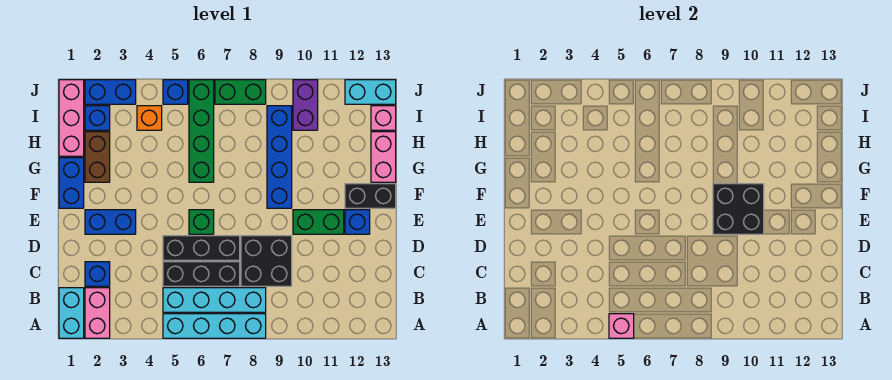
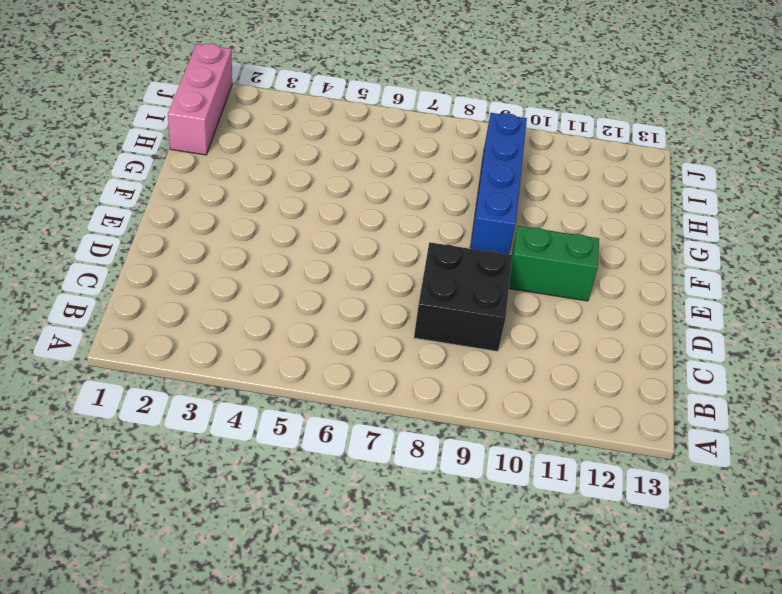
none -> cyan brick A1:B1 level 1
none -> pink brick A2:B2 level 1
none -> cyan brick A5:A8 level 1

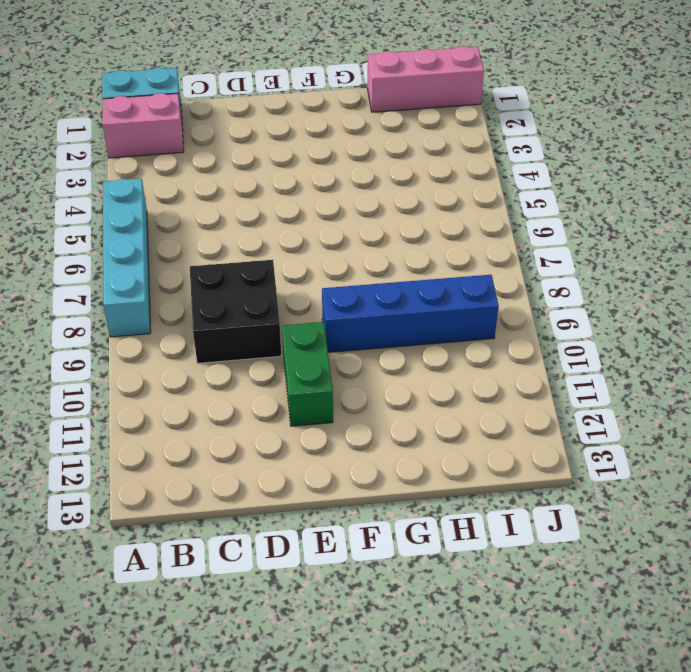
none -> cyan brick B5:B8 level 1
none -> blue brick C2 level 1
none -> black brick C5:C7 level 1

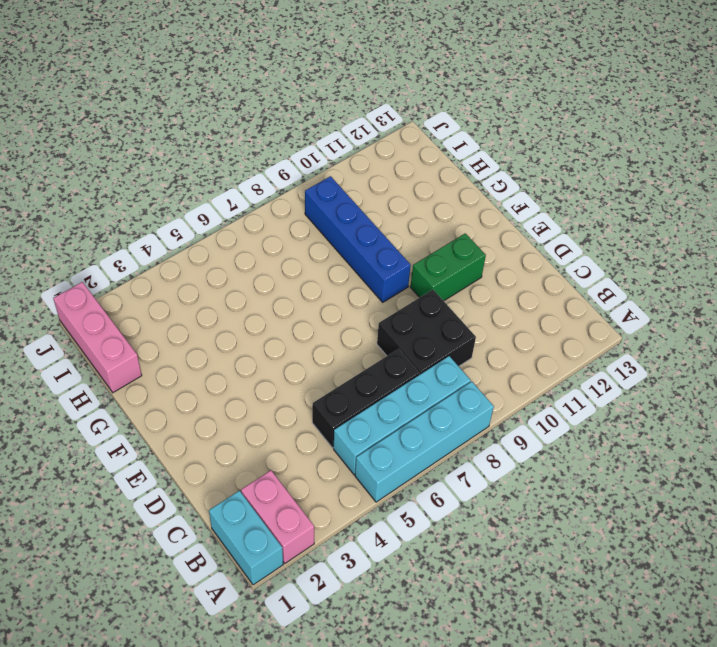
none -> blue brick C2 level 1
none -> black brick D5:D7 level 1
none -> blue brick E2:E3 level 1

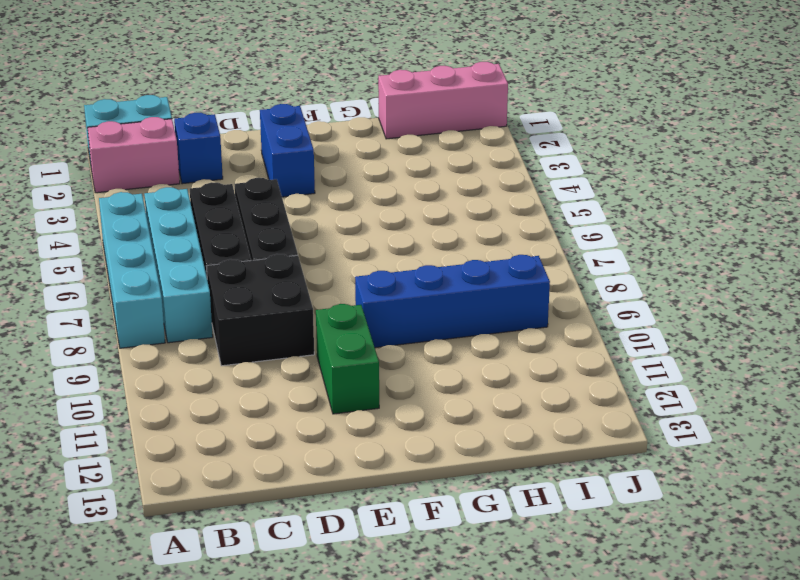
none -> green brick E6 level 1
none -> blue brick E12 level 1
none -> blue brick F1:G1 level 1

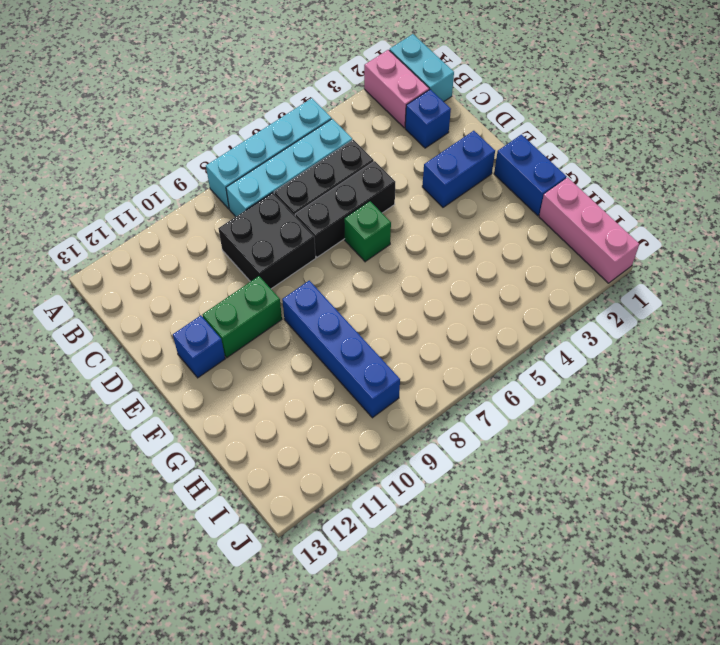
none -> black brick F12:F13 level 1
none -> brown brick G2:H2 level 1
none -> green brick G6:J6 level 1

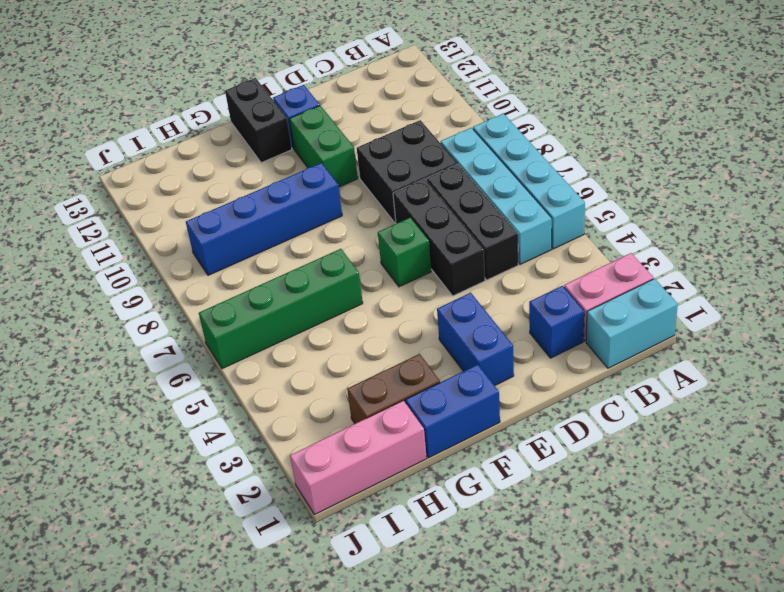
none -> pink brick G13:H13 level 1
none -> blue brick I2 level 1
none -> orange brick I4 level 1

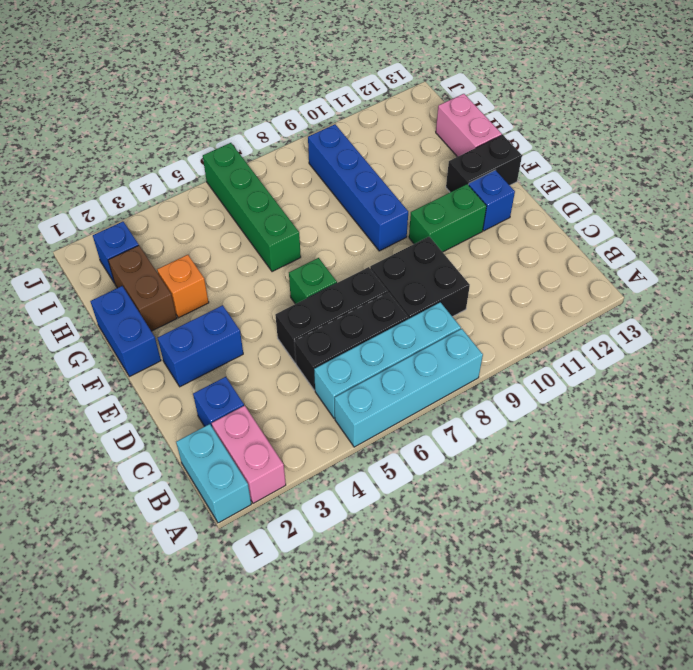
orange brick G3 level 1 -> orange brick I4 level 1
none -> pink brick H1:J1 level 1
none -> purple brick I10:J10 level 1
none -> pink brick I13 level 1

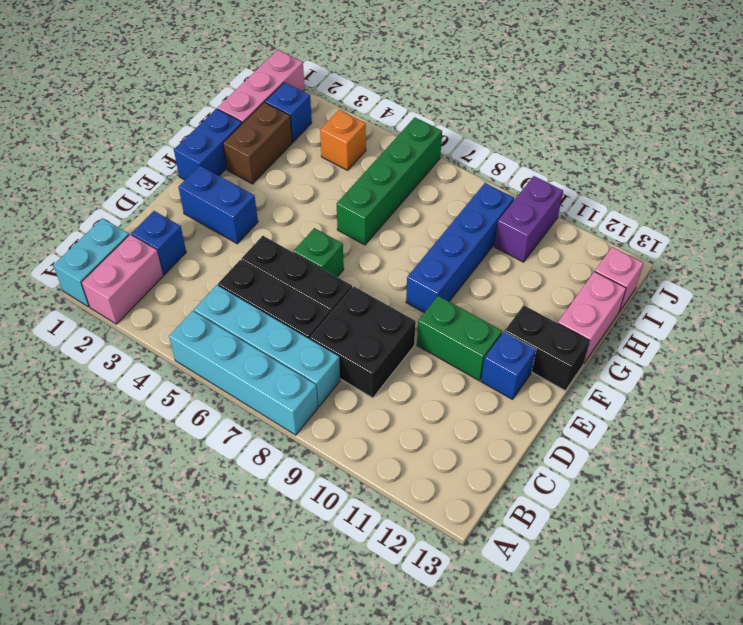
none -> blue brick J2:J3 level 1
none -> blue brick J5 level 1
none -> green brick J7:J8 level 1

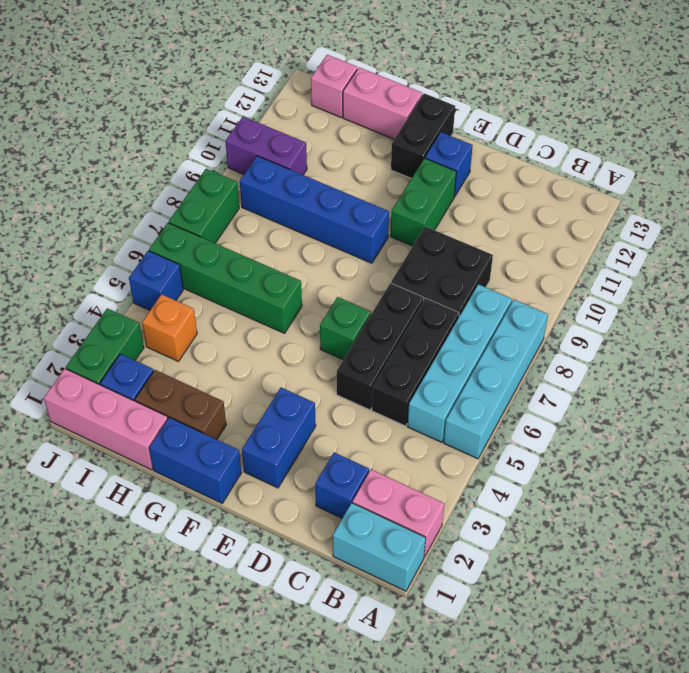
green brick J2:J3 level 1 -> blue brick J2:J3 level 1
none -> cyan brick J12:J13 level 1
none -> pink brick A5 level 2
none -> black brick E9:F10 level 2

